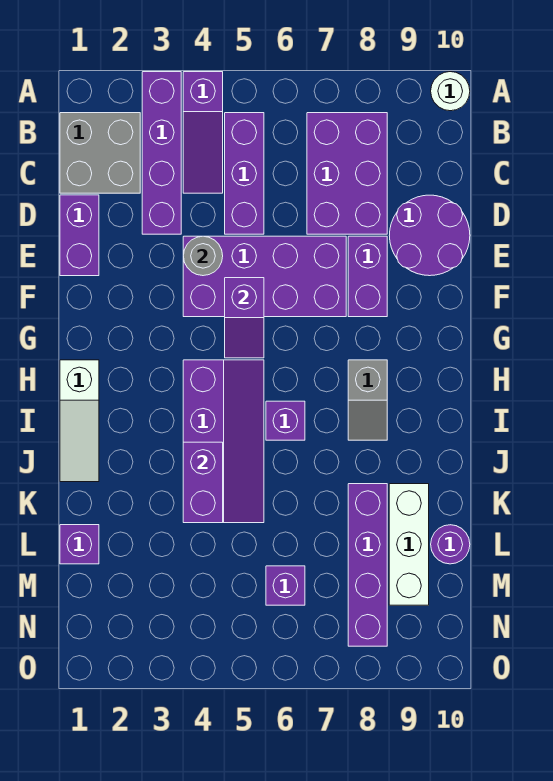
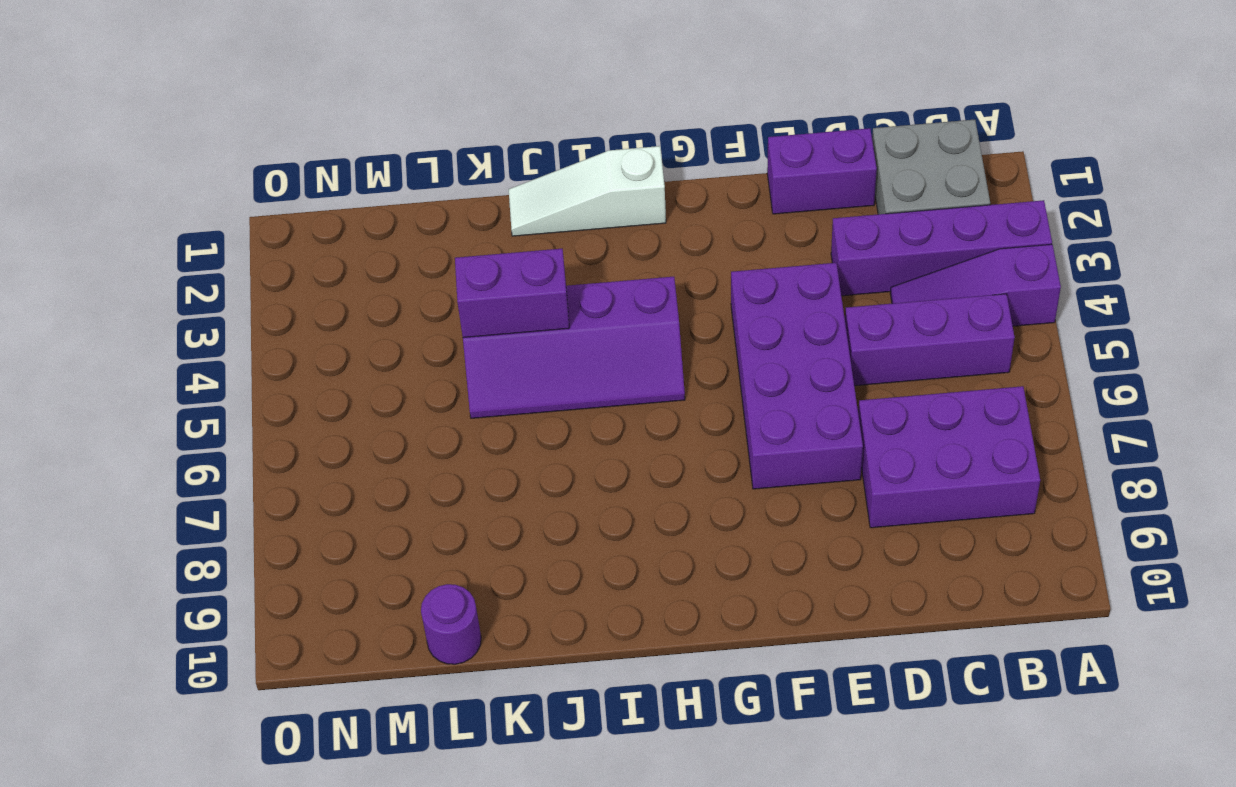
none -> white round brick A10 level 1
none -> purple round brick D9:E10 level 1
none -> purple brick E8:F8 level 1

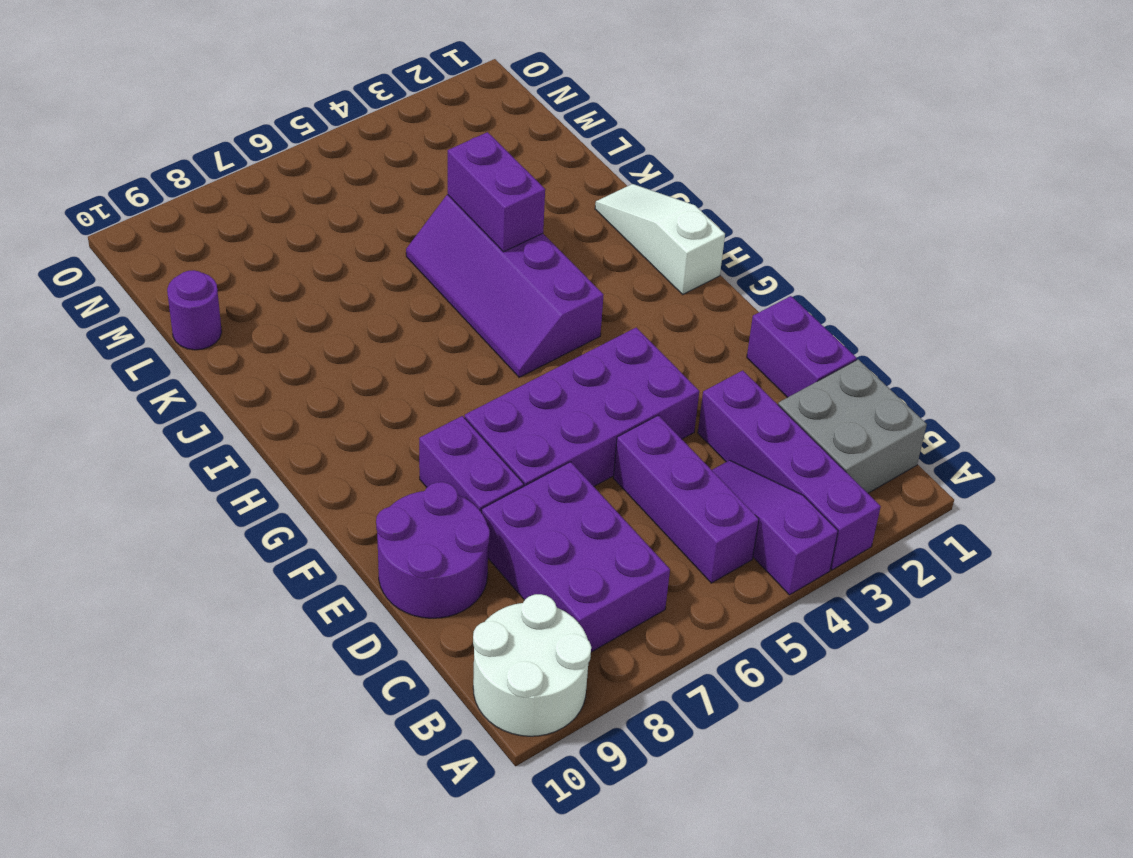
white round brick A9:B10 level 1 -> white round brick A10 level 1
none -> grey slope H8:I8 level 1 top H
none -> purple brick I6 level 1
none -> purple brick K8:N8 level 1

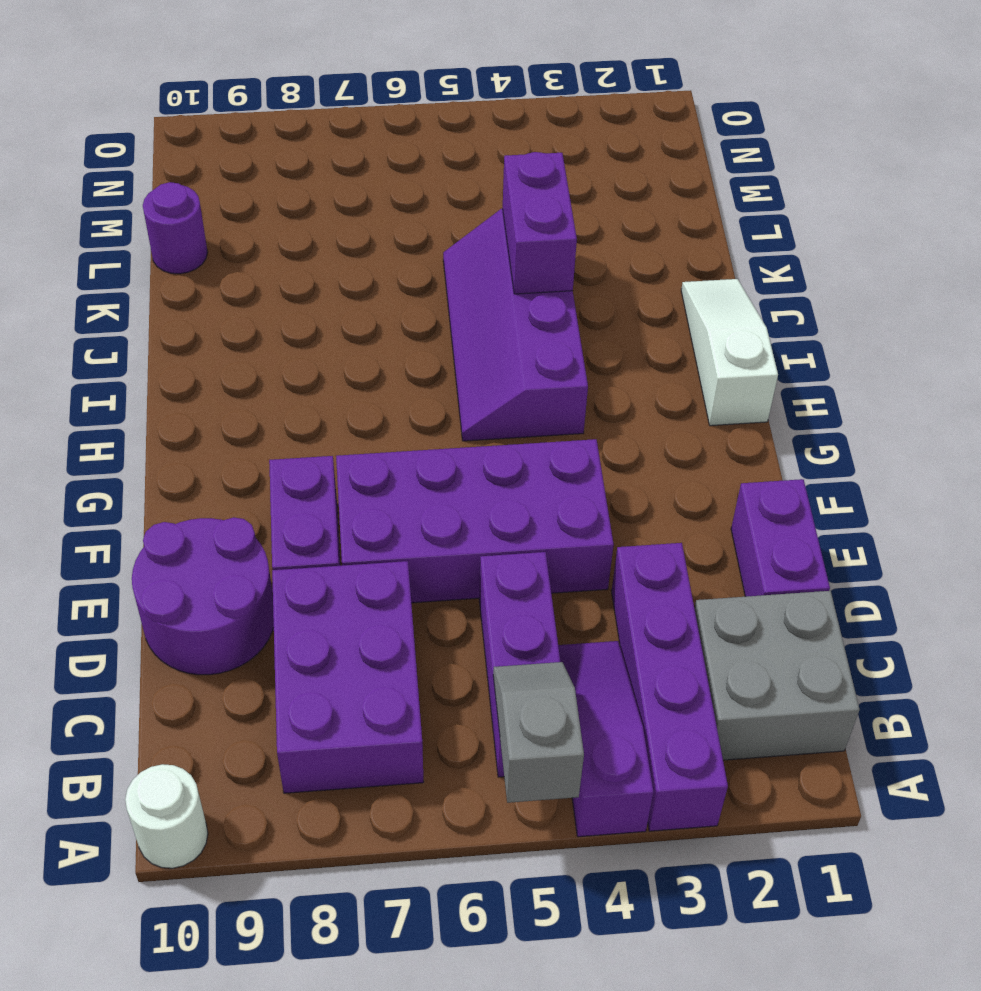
grey slope A5:B5 level 2 top A -> grey slope H8:I8 level 1 top H
none -> purple brick I6 level 1
none -> purple brick K8:N8 level 1
none -> white brick K9:M9 level 1

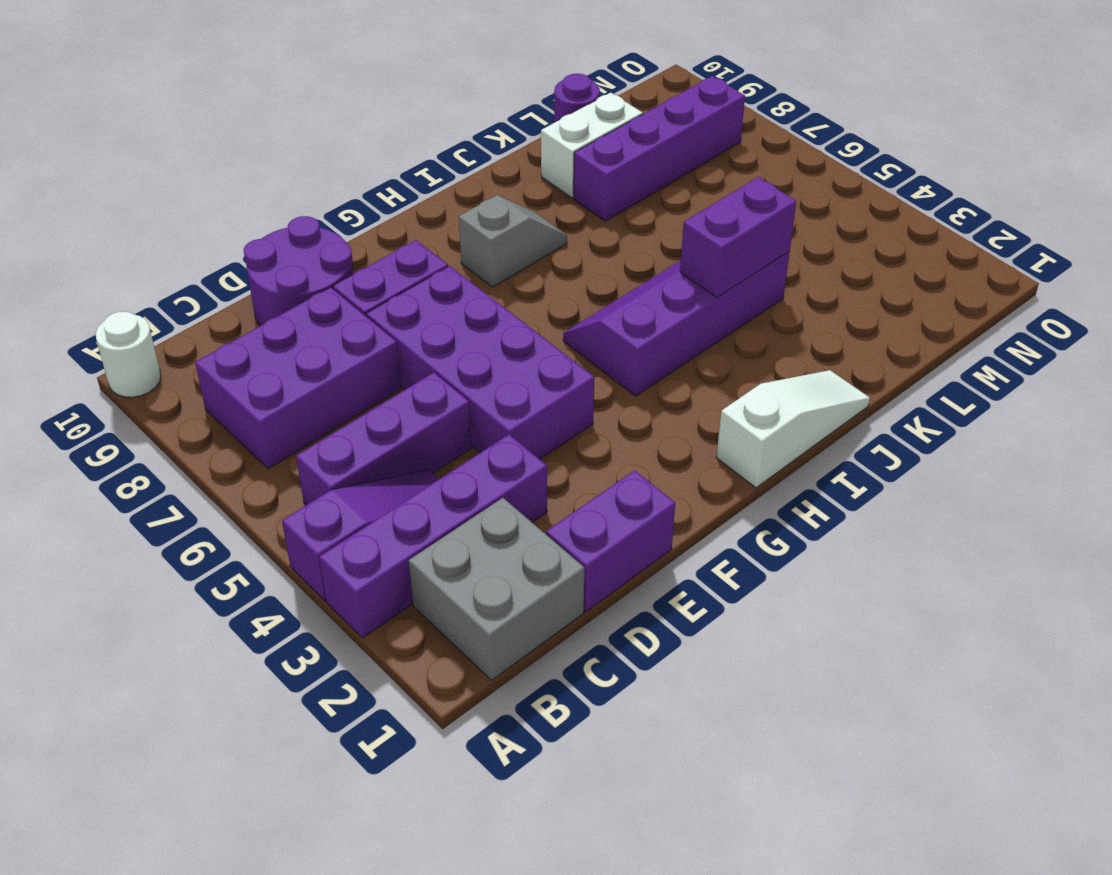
white brick K9:L9 level 1 -> white brick K9:M9 level 1
none -> purple brick I6 level 1
none -> purple brick L1 level 1
none -> purple brick M6 level 1

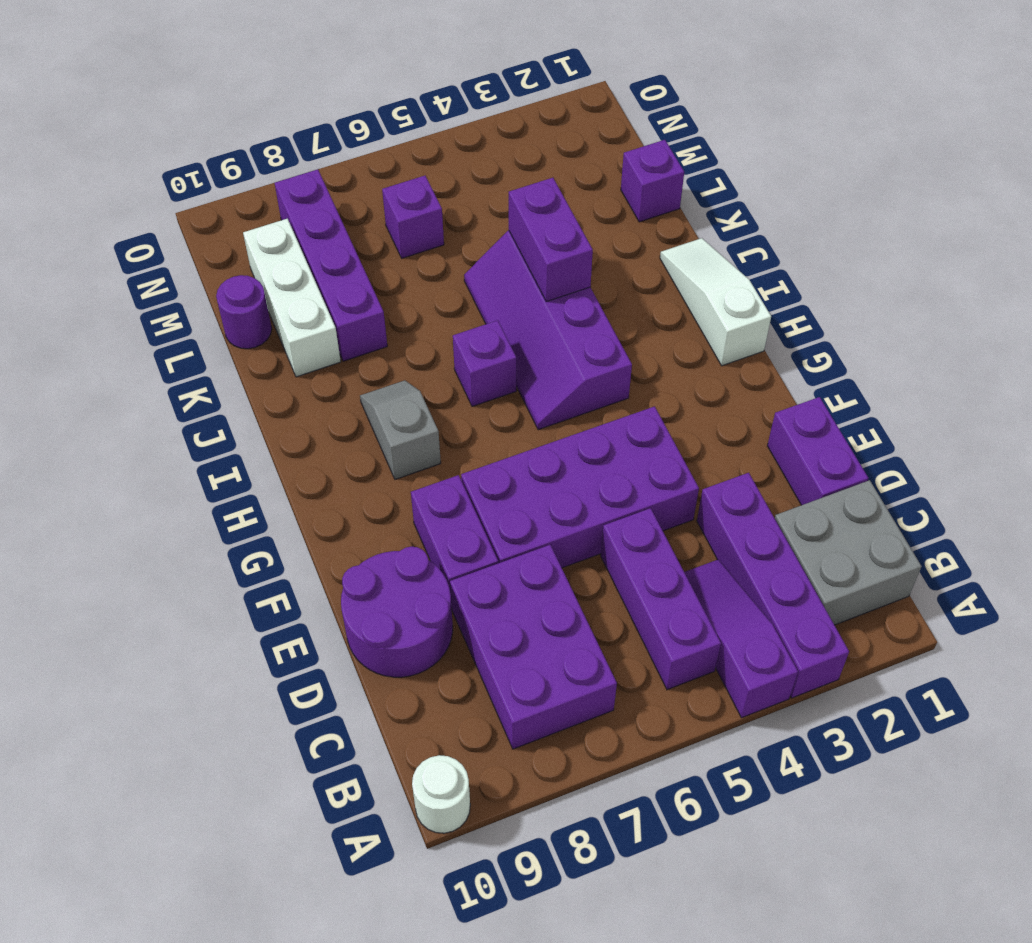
none -> grey round brick E4 level 2
none -> purple slope F5:G5 level 2 top F

